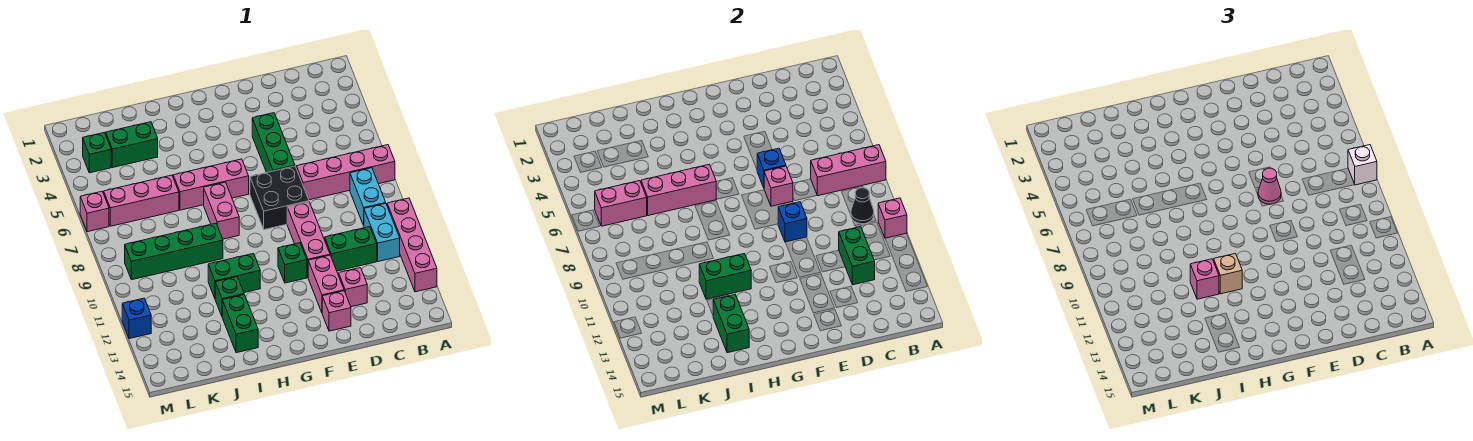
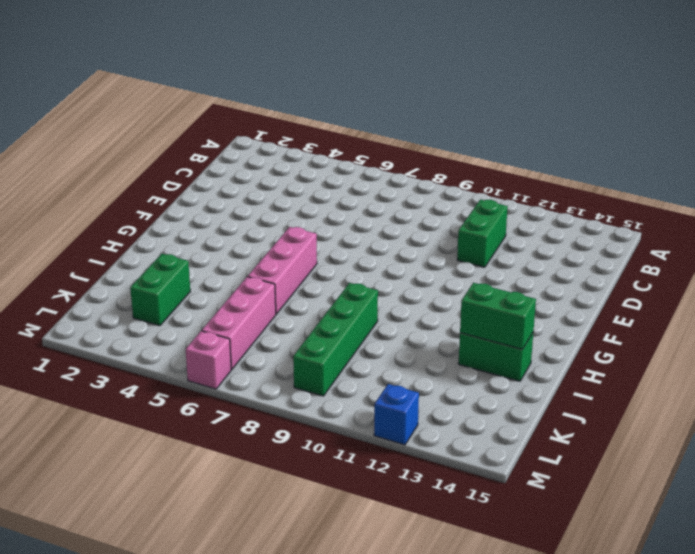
none -> pink brick A7:D7 level 1
none -> pink brick A10:A13 level 1
none -> cyan brick B8:B9 level 1
none -> cyan brick B10:B11 level 1

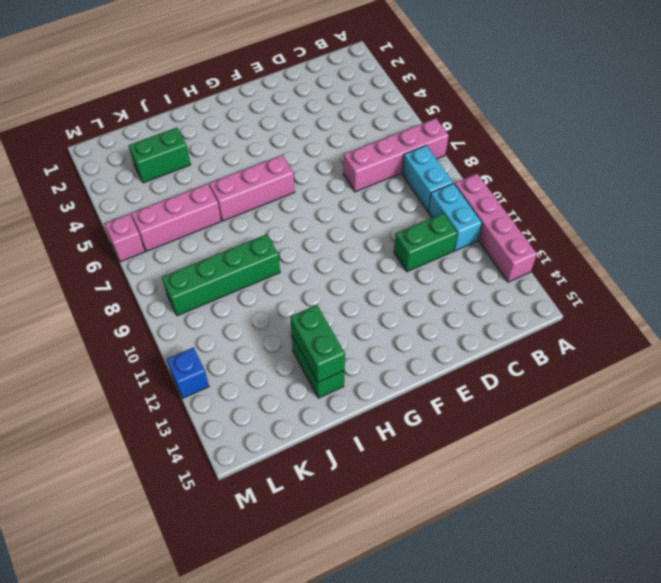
none -> pink brick D13 level 1
none -> green brick E4:E6 level 1
none -> black brick E7:F8 level 1
none -> pink brick E9:E11 level 1

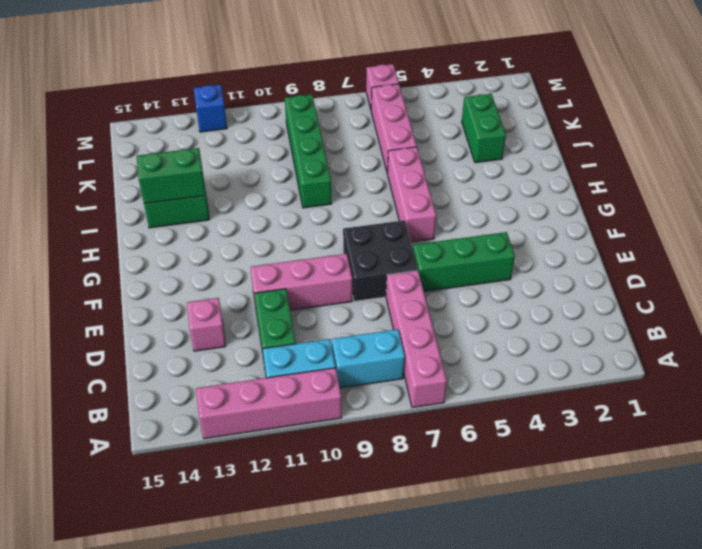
none -> pink brick E12:E13 level 1
none -> pink brick E14 level 1
none -> green brick F11 level 1
none -> pink brick H7:H8 level 1

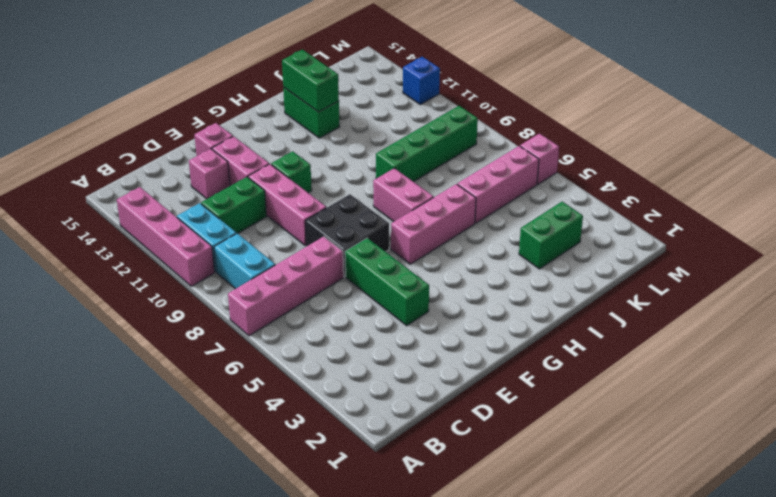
none -> green brick H11:I11 level 1
none -> green brick I12 level 1
none -> green brick L3 level 1
none -> pink brick A7:C7 level 2

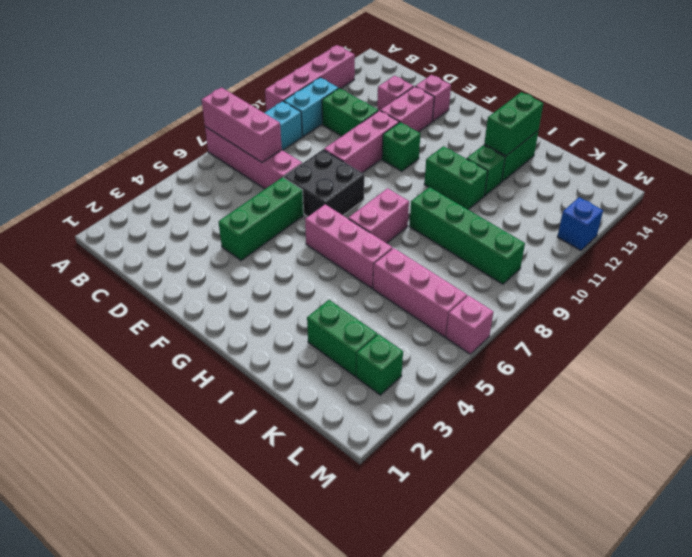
none -> pink brick A10 level 2
none -> black cone B9 level 2
none -> green brick C11:C12 level 2
none -> blue brick E6 level 2

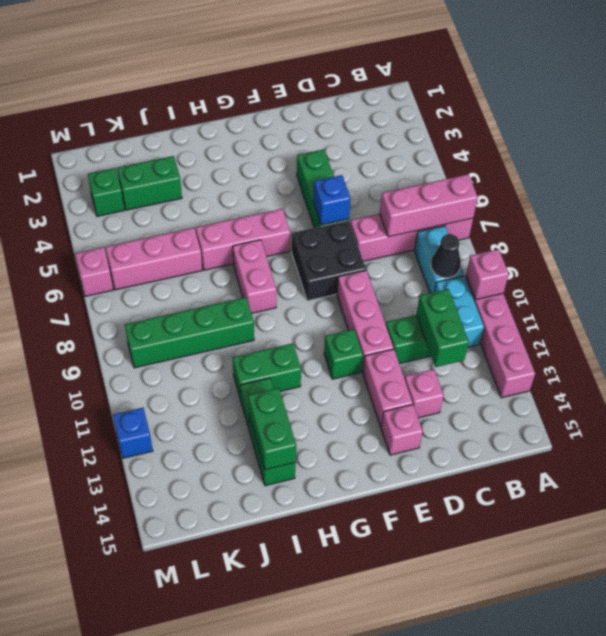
none -> pink brick E7 level 2
none -> blue brick E9 level 2
none -> pink brick H6:J6 level 2
none -> green brick H11:I11 level 2

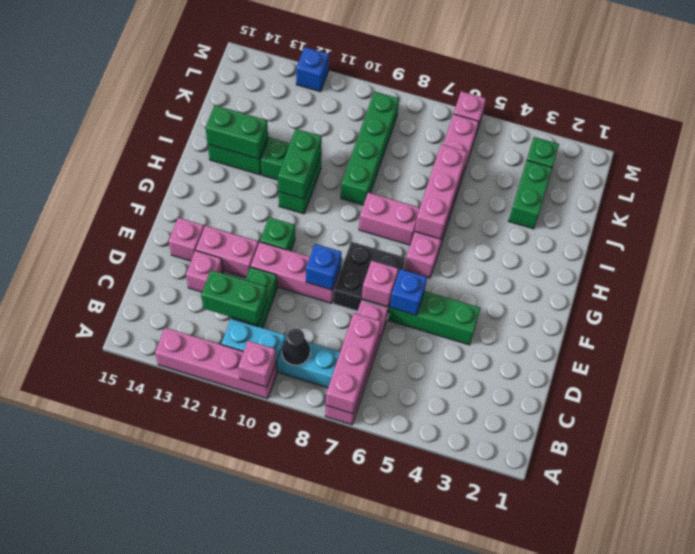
none -> pink brick K6:L6 level 2
none -> white brick A7 level 3
none -> pink cone E7 level 3
none -> tan brick H11 level 3

